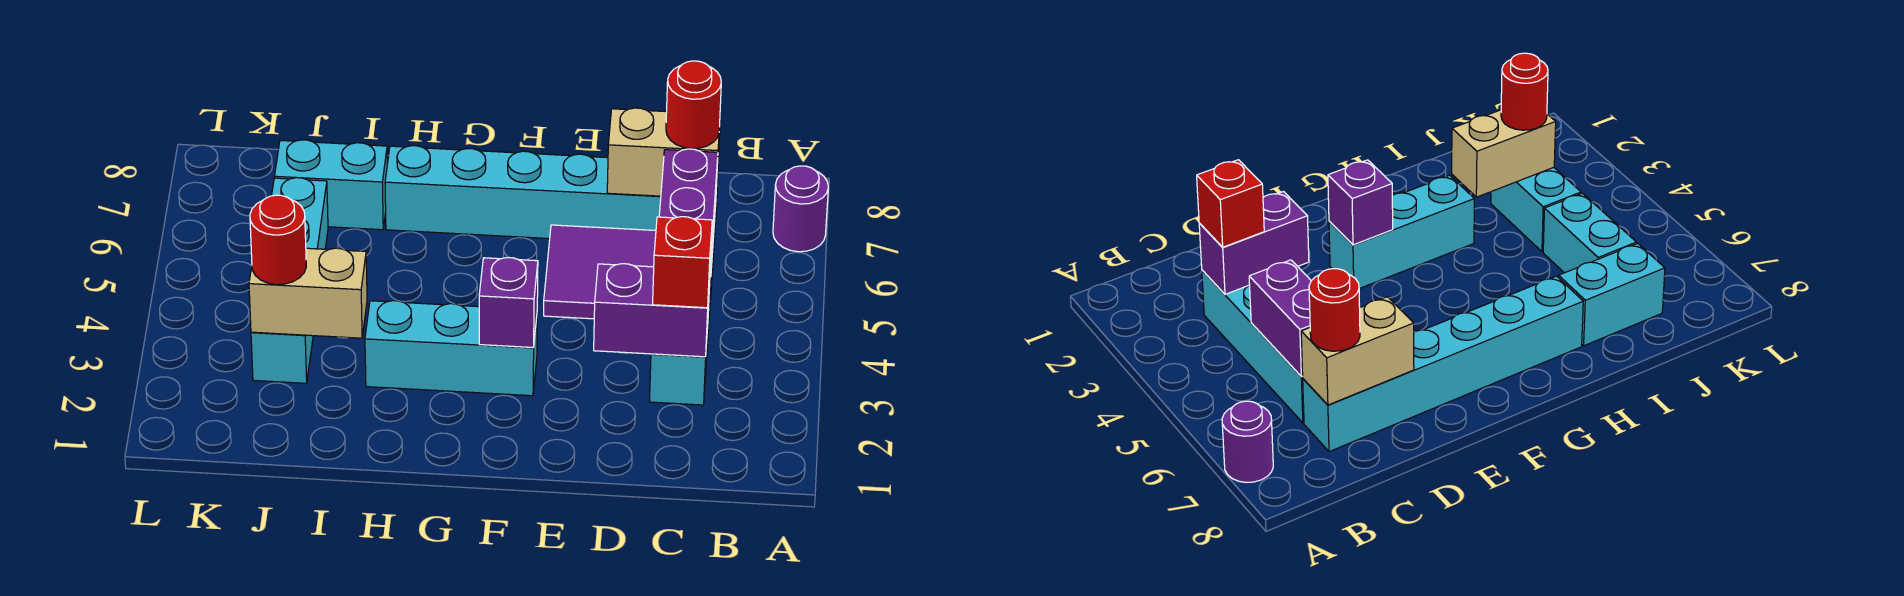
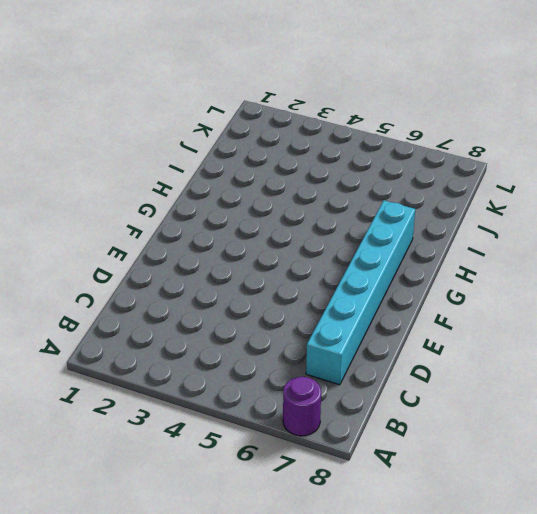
none -> cyan brick C3:C6 level 1
none -> purple tile D5:E6 level 1
none -> cyan brick F3:H3 level 1

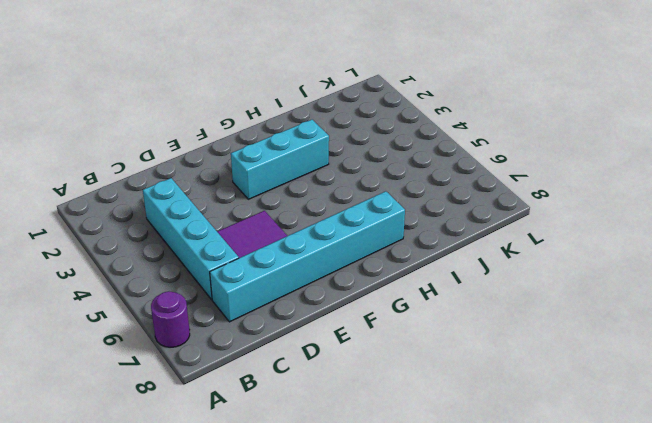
none -> cyan brick I7:J7 level 1
none -> cyan brick J3:J4 level 1
none -> cyan brick J5:J6 level 1

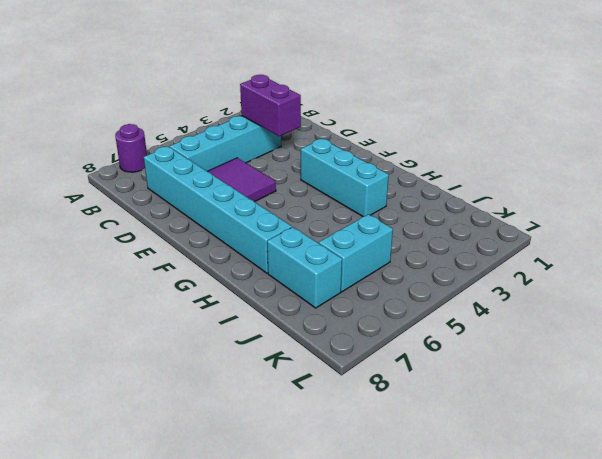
none -> cyan brick J3:J4 level 1
none -> purple brick C5:C6 level 2
none -> tan brick C7:D7 level 2

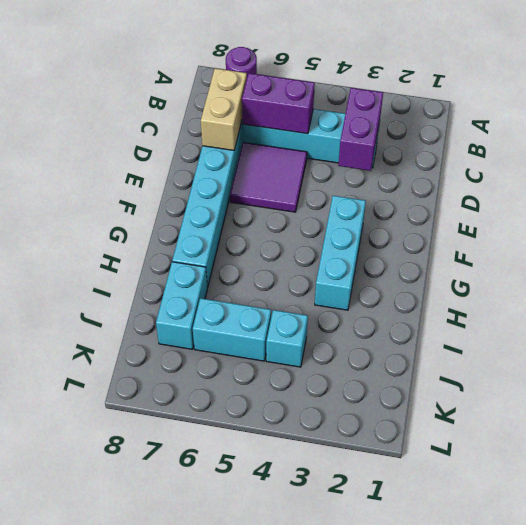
cyan brick J4 level 1 -> cyan brick J3:J4 level 1
none -> purple brick F3 level 2
none -> tan brick I3:J3 level 2
none -> red brick C3 level 3

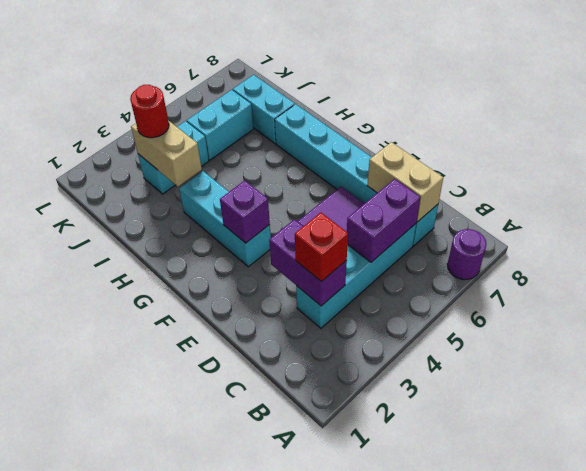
none -> red round brick C7 level 3

